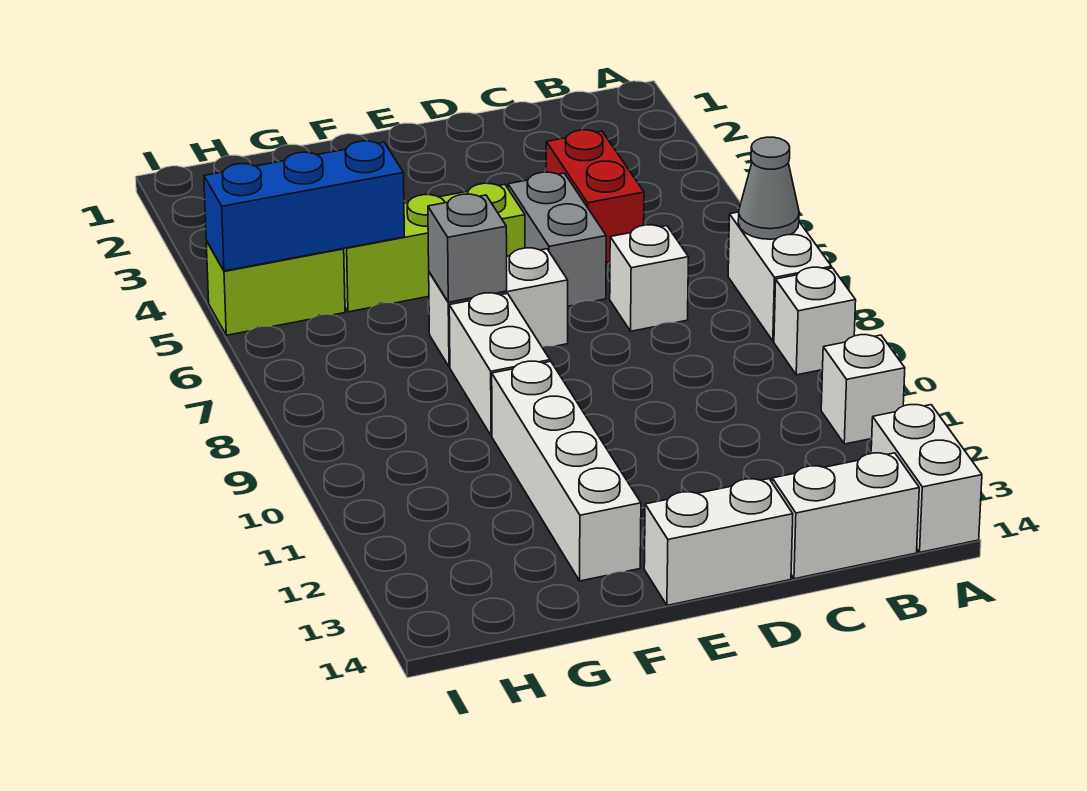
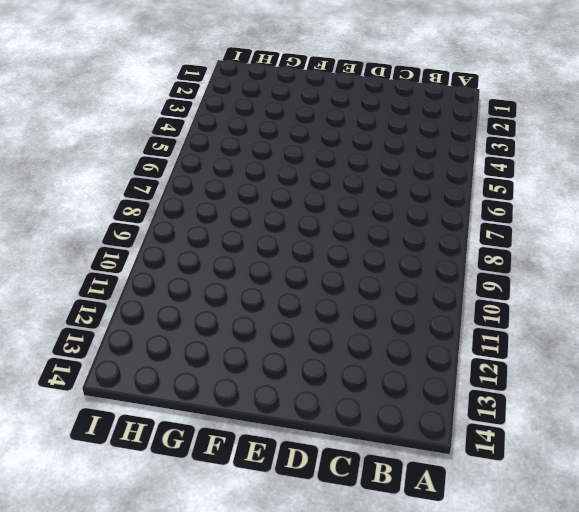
none -> white brick A7:A8 level 1
none -> white brick A9 level 1
none -> white brick A11 level 1

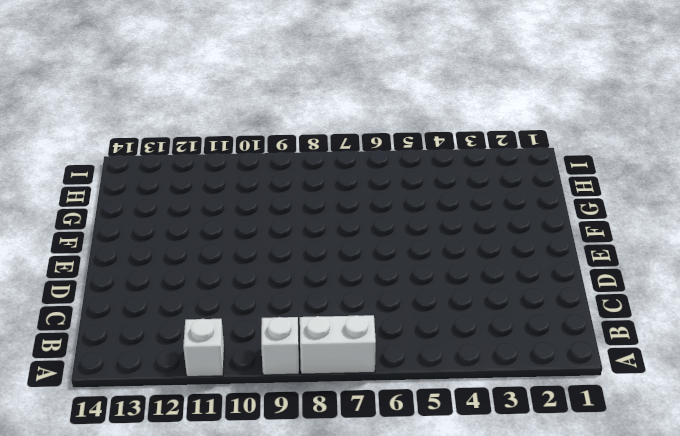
none -> white brick A13:A14 level 1
none -> white brick B14:C14 level 1
none -> red brick C4:C5 level 1

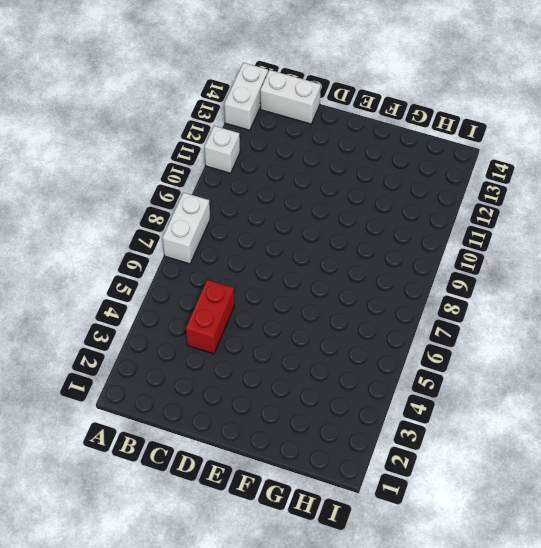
none -> white brick A9 level 1
none -> white brick C7 level 1
none -> grey brick D5:D6 level 1

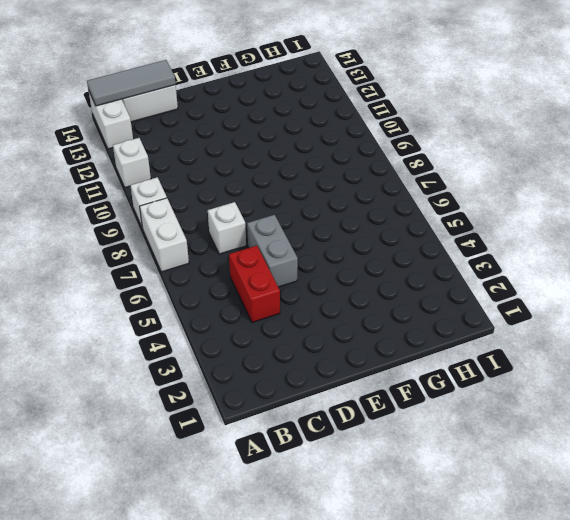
grey tile A14:C14 level 2 -> none
none -> white brick D14:E14 level 1
none -> lime brick E5:G5 level 1
none -> white brick E7:F7 level 1

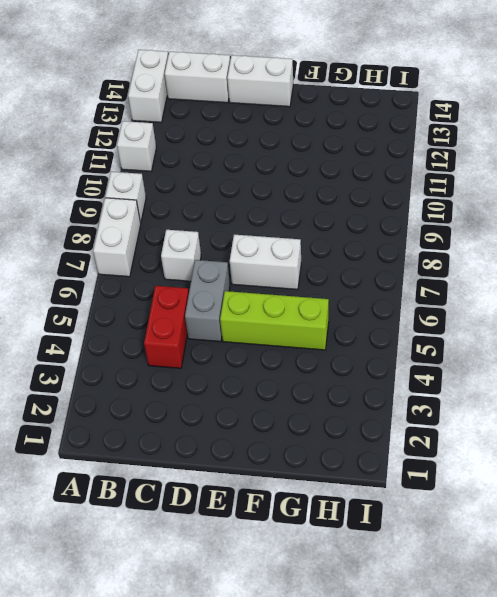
none -> white brick F8:F9 level 1
none -> white brick F10:F13 level 1
none -> lime brick H5:I5 level 1

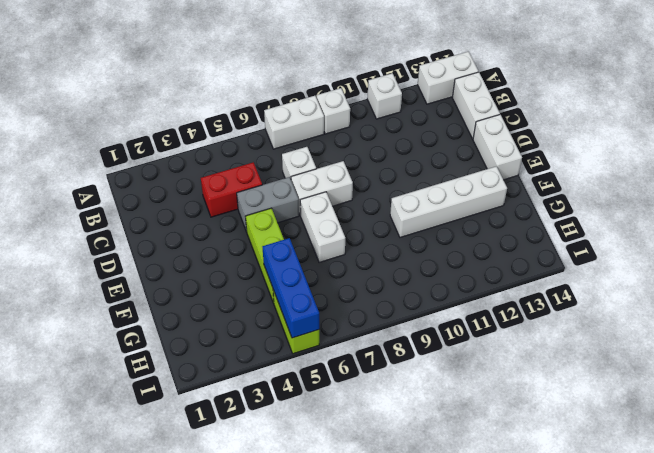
white brick D7:D8 level 1 -> white brick F8:F9 level 1
none -> grey cone A7 level 2
none -> grey brick F7 level 2

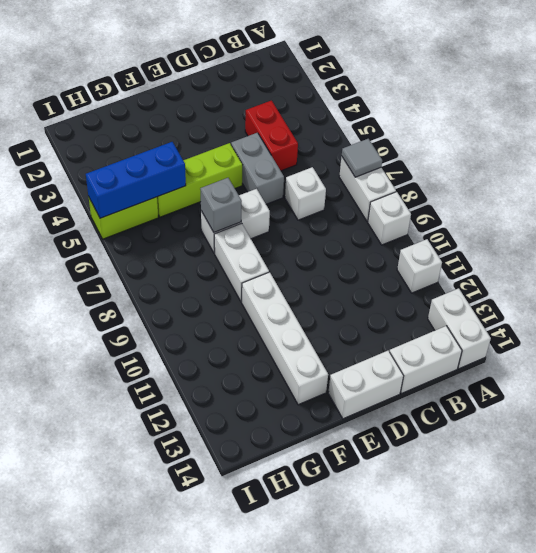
grey tile A7 level 2 -> grey cone A7 level 2

